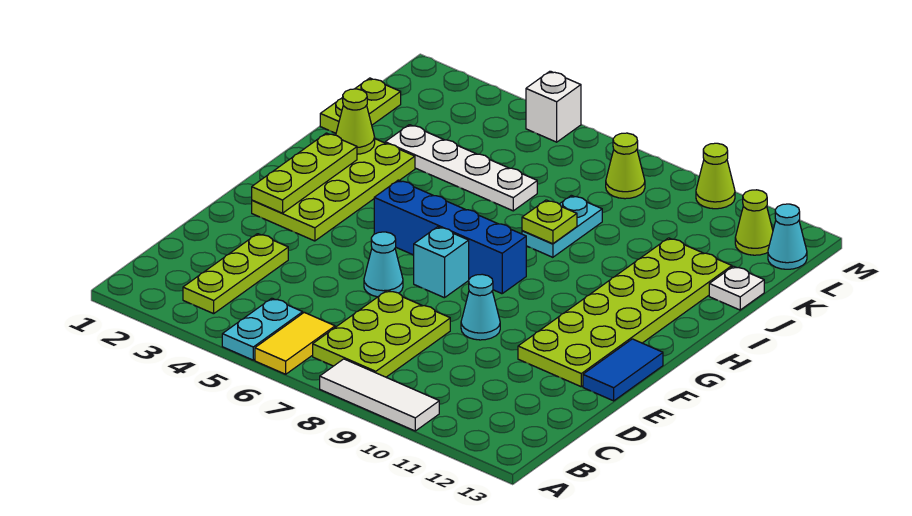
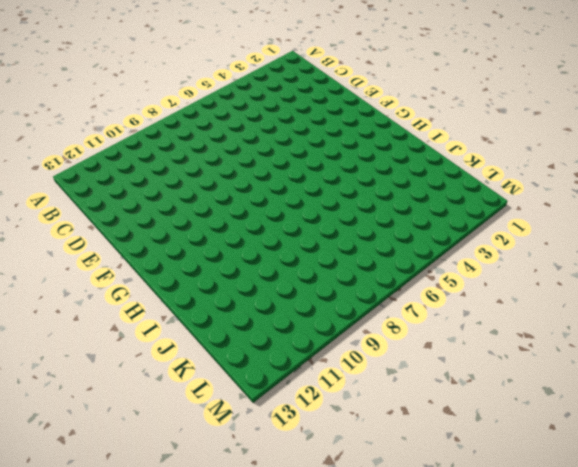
none -> cyan plate A5:B5 level 1
none -> yellow tile A6:B6 level 1
none -> white tile A8:A10 level 1

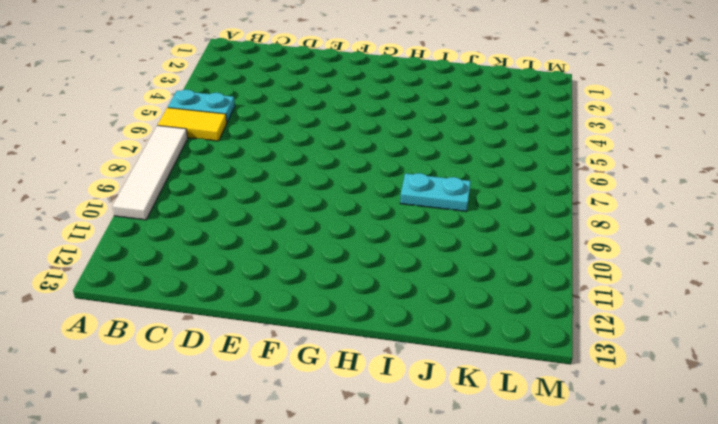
white tile A7:A10 level 1 -> white tile A8:A10 level 1
none -> lime plate B3:D3 level 1
none -> lime plate B7:D8 level 1
none -> cyan cone E6 level 1

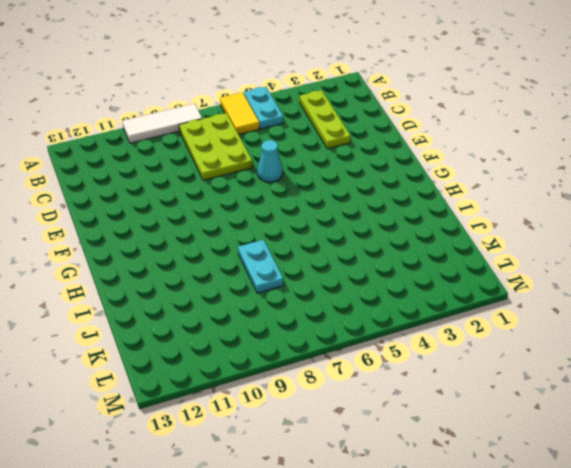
none -> cyan cone E9 level 1
none -> lime plate E11:J12 level 1
none -> blue tile E13:F13 level 1

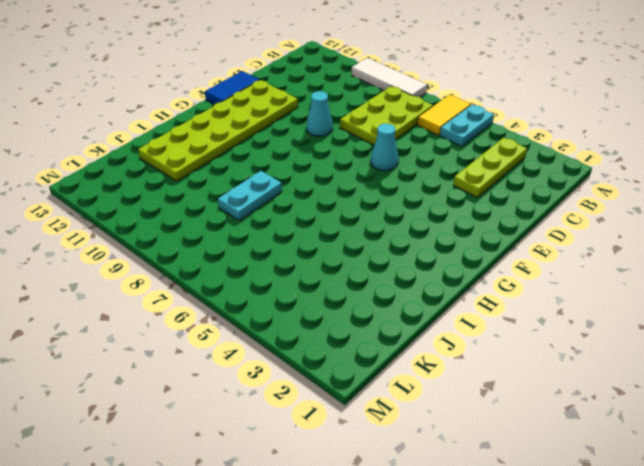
none -> lime plate F2:I3 level 1
none -> cyan brick F7 level 1
none -> blue brick G5:G8 level 1

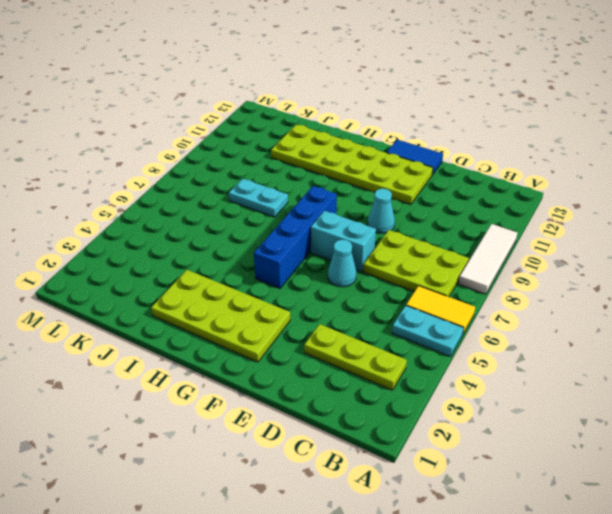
cyan brick E7:F7 level 1 -> cyan brick F7 level 1
none -> lime plate J1:K1 level 1
none -> white plate J3:J6 level 1
none -> white plate J13 level 1

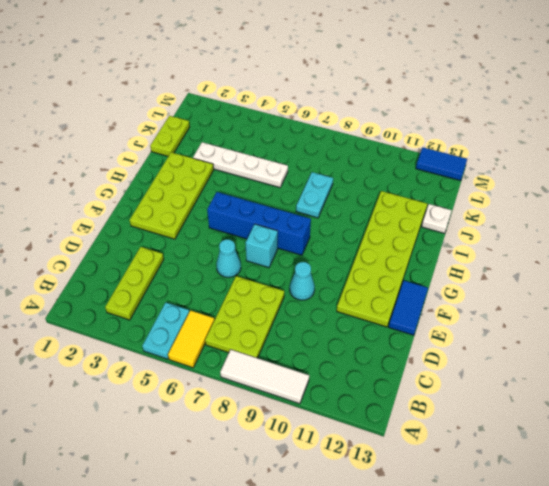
blue tile M12:M13 level 1 -> none
none -> lime cone L8 level 1
none -> lime cone L12 level 1
none -> cyan cone L13 level 1

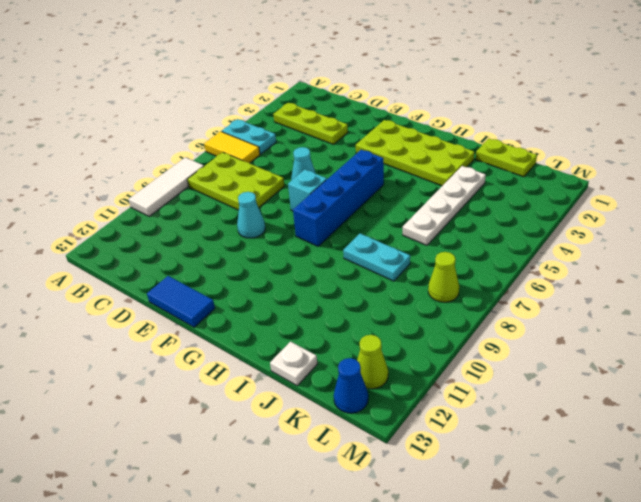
blue cone L13 level 1 -> cyan cone L13 level 1
none -> lime plate E11:J12 level 1
none -> white brick M5 level 1
none -> lime cone M10 level 1

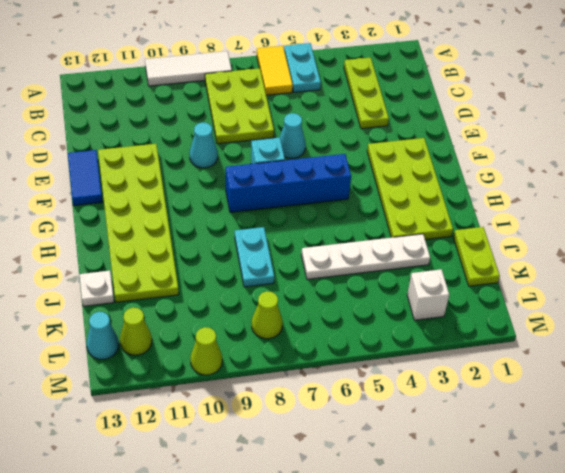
white brick L3 level 1 -> white brick M5 level 1
none -> lime plate F2:H2 level 2
none -> lime cone I2 level 2
none -> lime plate I8 level 2

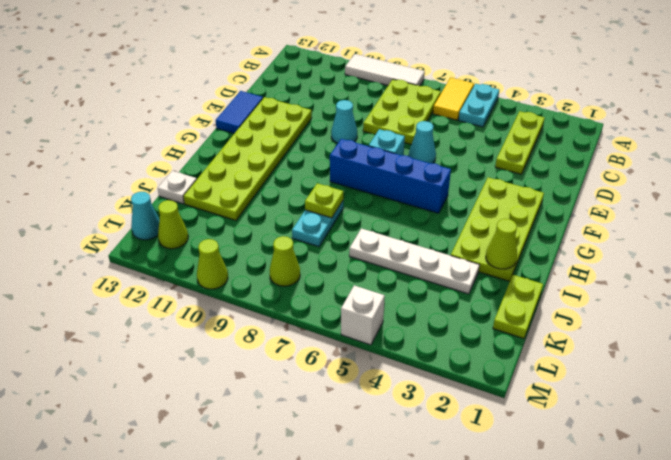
none -> lime plate F2:H2 level 2

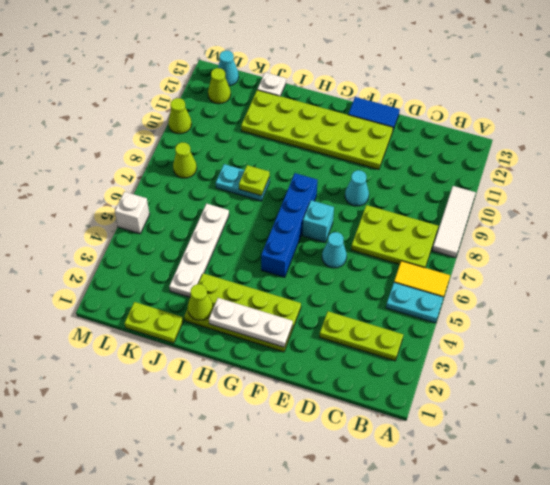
white plate F2:H2 level 2 -> lime plate F2:H2 level 2

